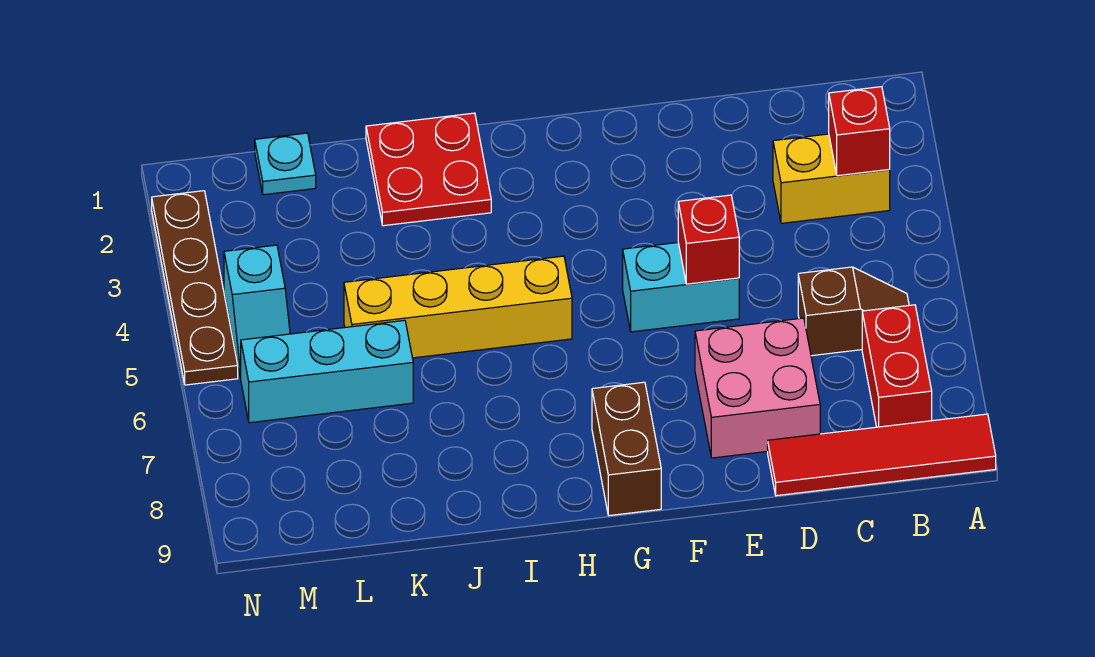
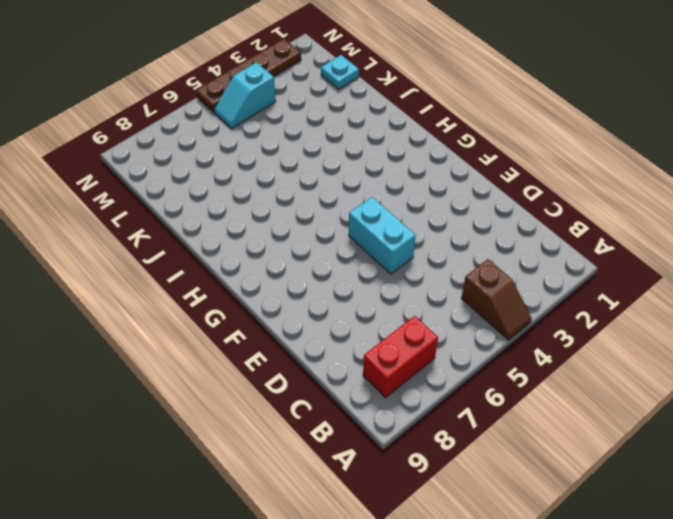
brown slope A4:B4 level 1 top B -> brown slope B6:C6 level 1 top C
none -> red tile A9:D9 level 1
none -> yellow brick B3:C3 level 1
none -> pink brick D7:E8 level 1

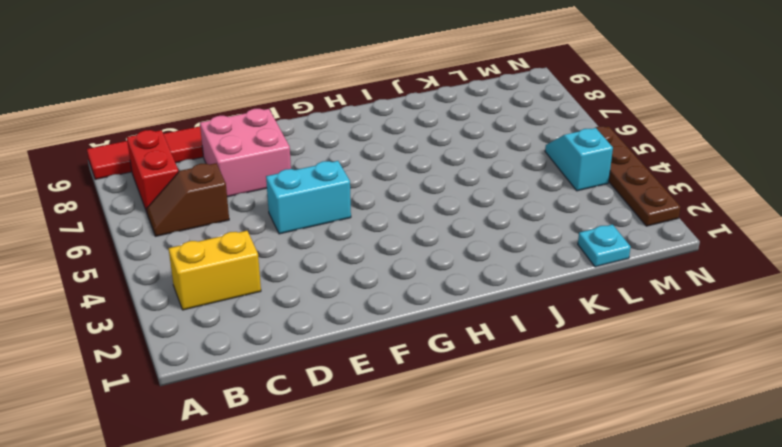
none -> brown brick G8:G9 level 1
none -> yellow brick H5:K5 level 1
none -> red plate I1:J2 level 1

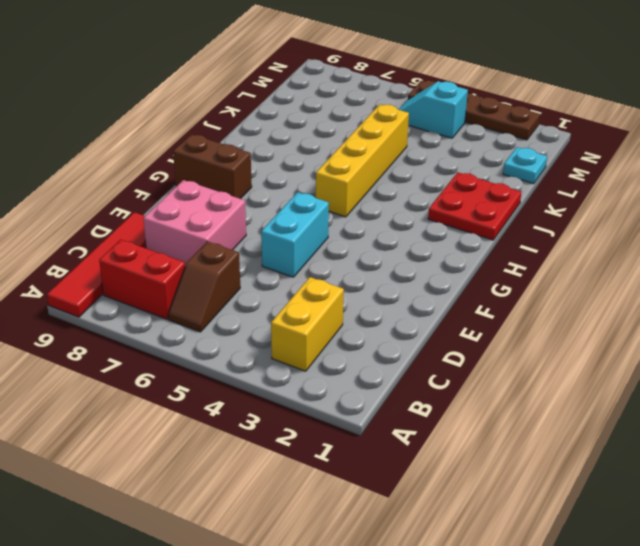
none -> cyan brick K6:M6 level 1
none -> red brick B3 level 2
none -> red brick E5 level 2

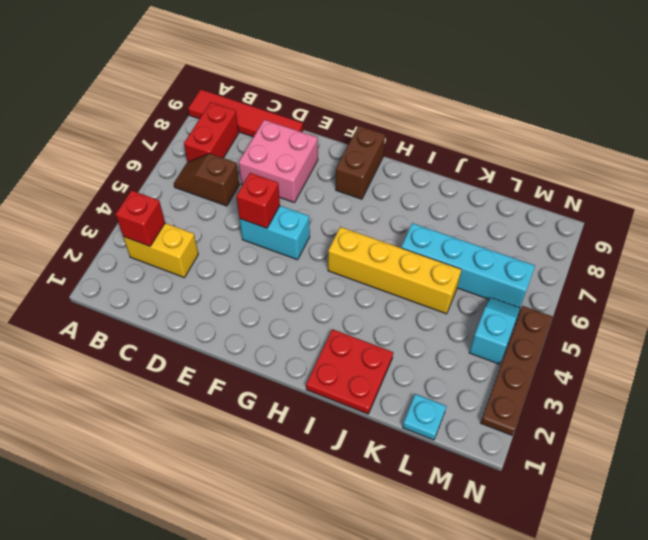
cyan brick J6:M6 level 1 -> cyan brick K6:M6 level 1

